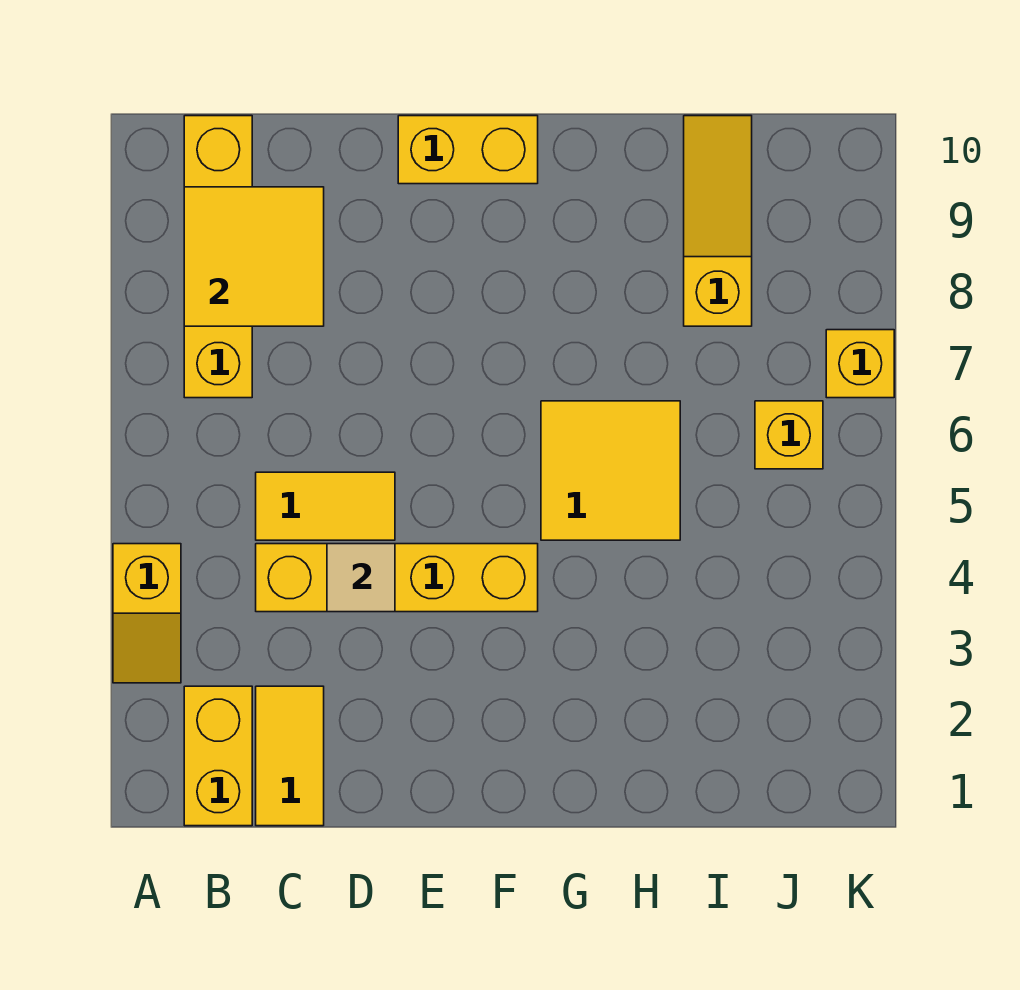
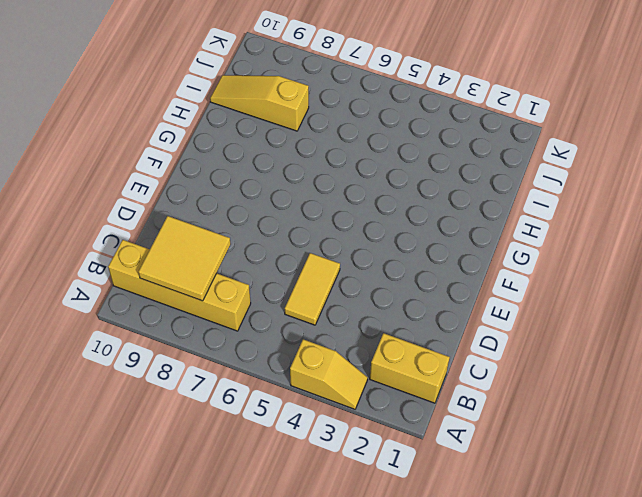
none -> yellow tile C1:C2 level 1
none -> yellow brick C4:F4 level 1
none -> yellow brick E10:F10 level 1

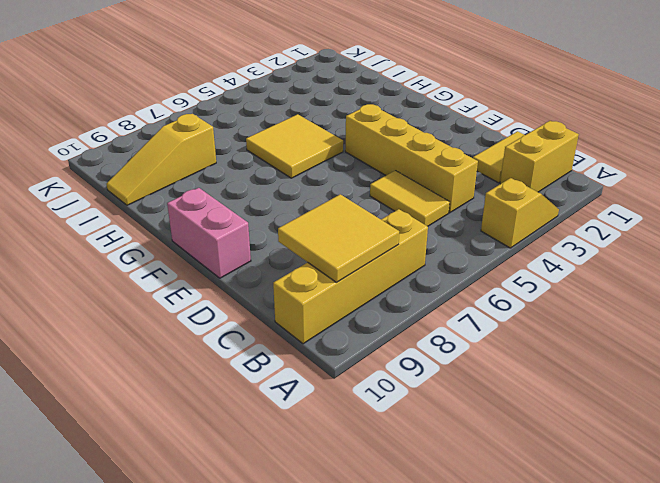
pink brick E10:F10 level 1 -> yellow brick E10:F10 level 1
none -> yellow brick J6 level 1
none -> yellow brick K7 level 1
none -> tan tile D4 level 2

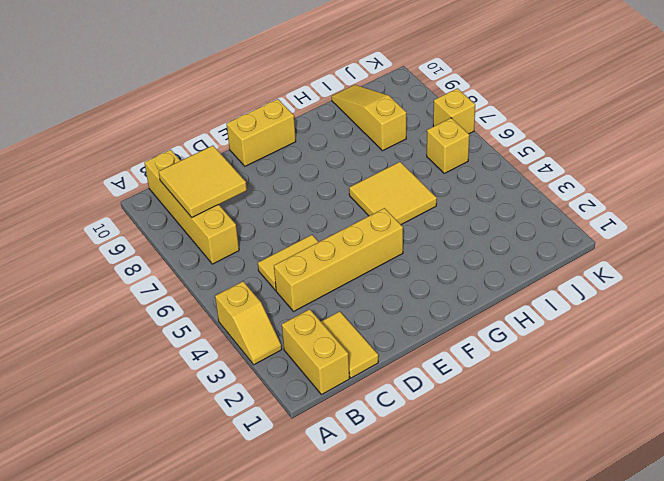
none -> tan tile D4 level 2

